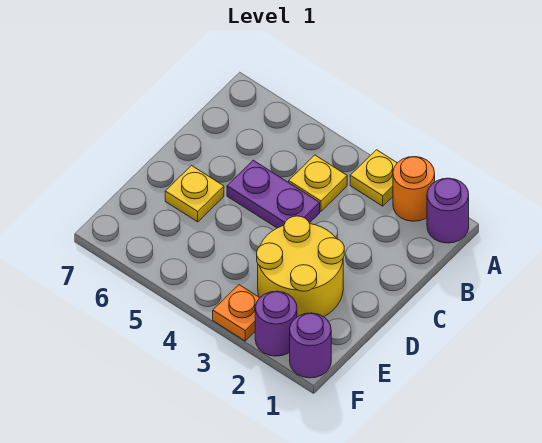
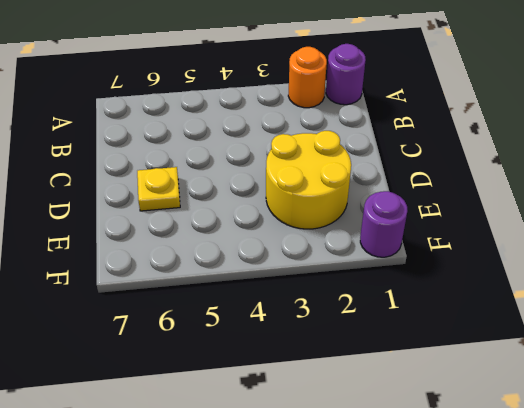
none -> yellow plate A3 level 1
none -> yellow plate B4 level 1

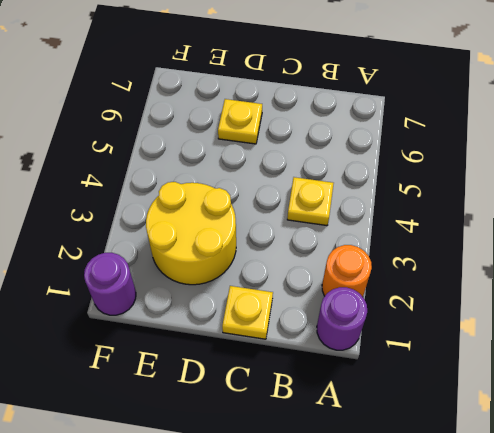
yellow plate C1 level 1 -> yellow plate A3 level 1
none -> purple plate C4:C5 level 1
none -> purple round brick F2 level 1

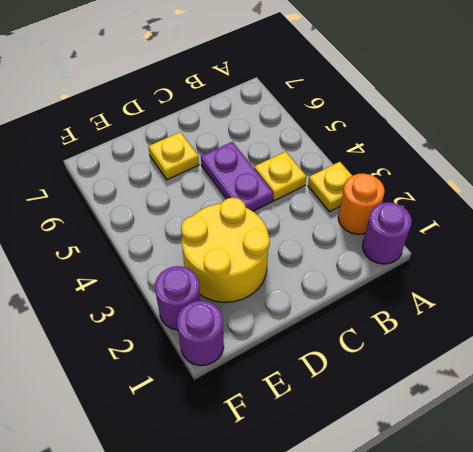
none -> orange plate F3 level 1

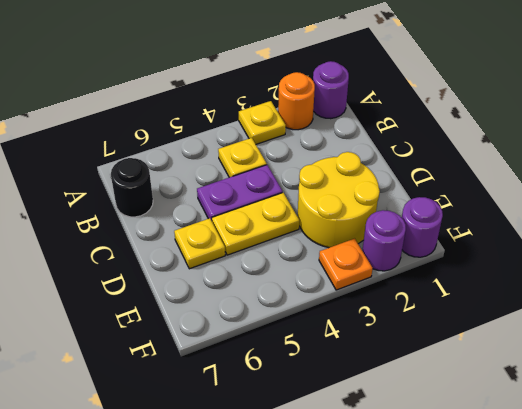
black round brick B7 level 1 -> none
yellow plate D4:D5 level 1 -> none

